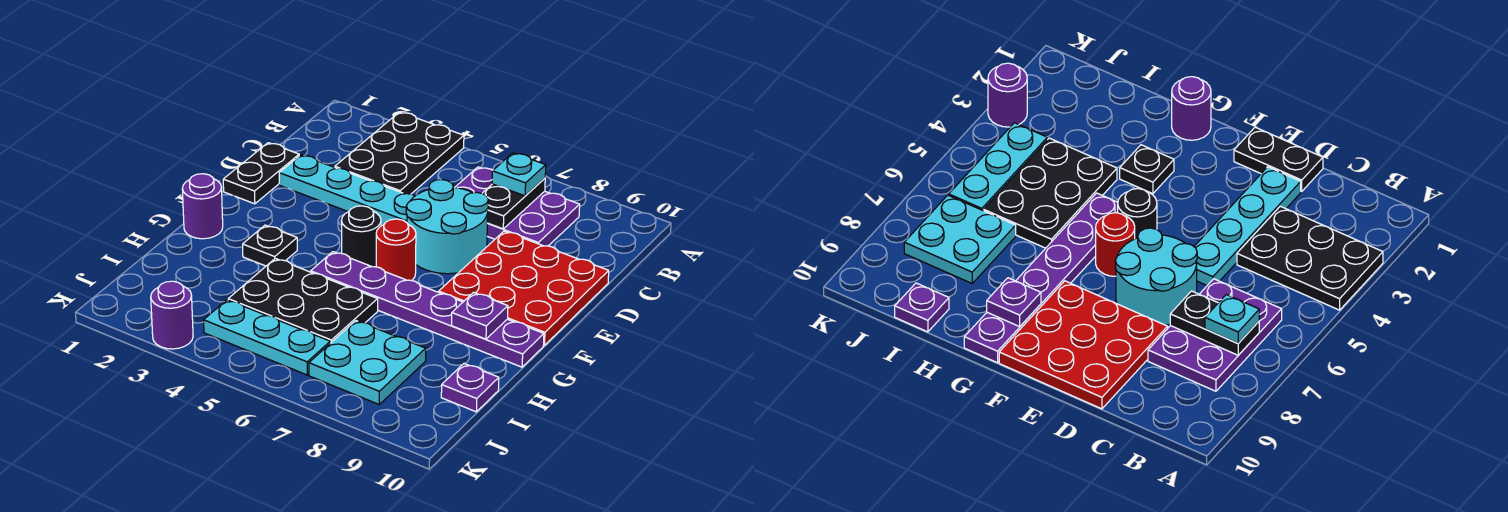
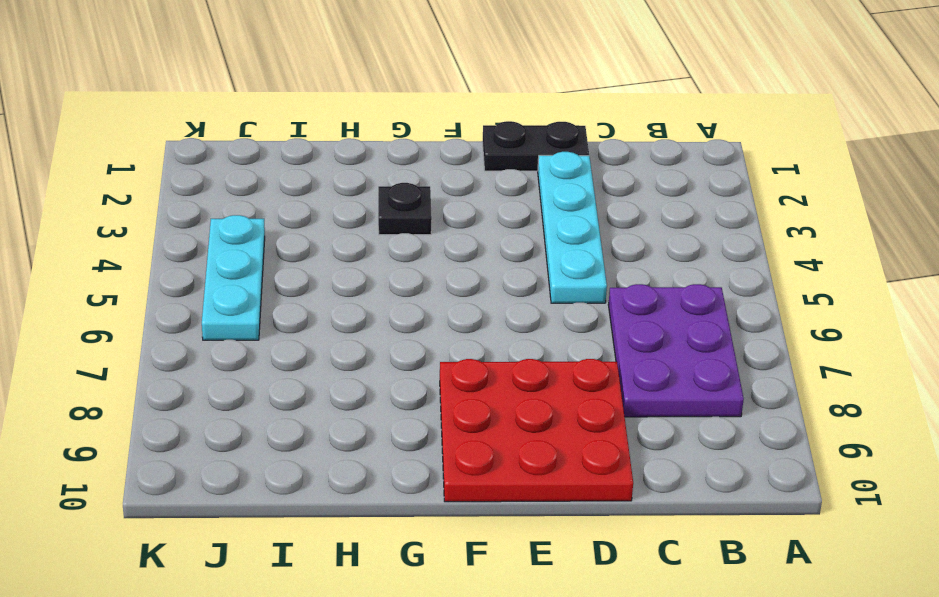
none -> black plate A3:C4 level 1
none -> cyan round brick D6:E7 level 1
none -> black round brick F5 level 1

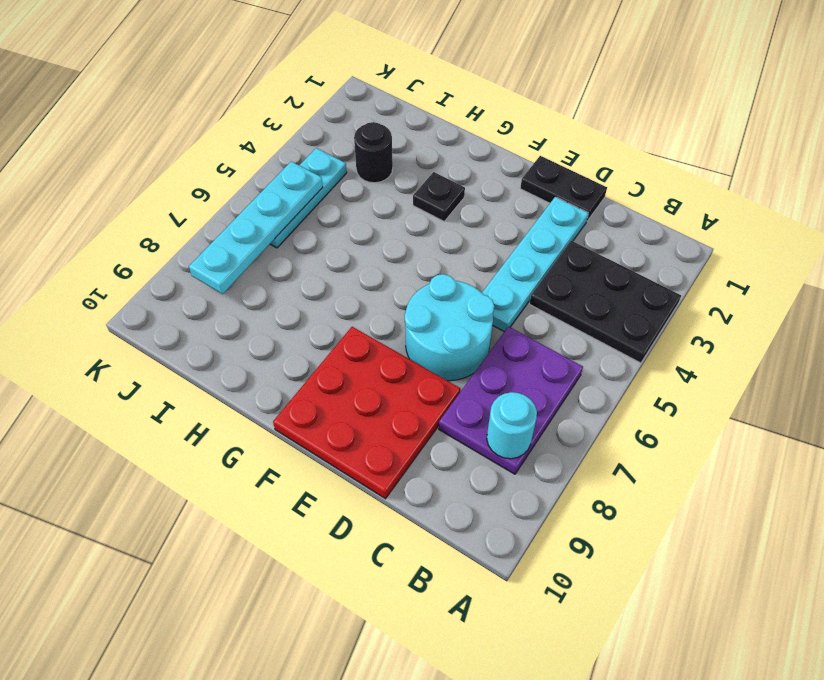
cyan round brick B8 level 2 -> none
black round brick I3 level 1 -> black round brick F5 level 1
cyan plate J5:J8 level 2 -> none
none -> red round brick F6 level 1
none -> purple round brick G1 level 1
none -> purple plate G5:G10 level 1

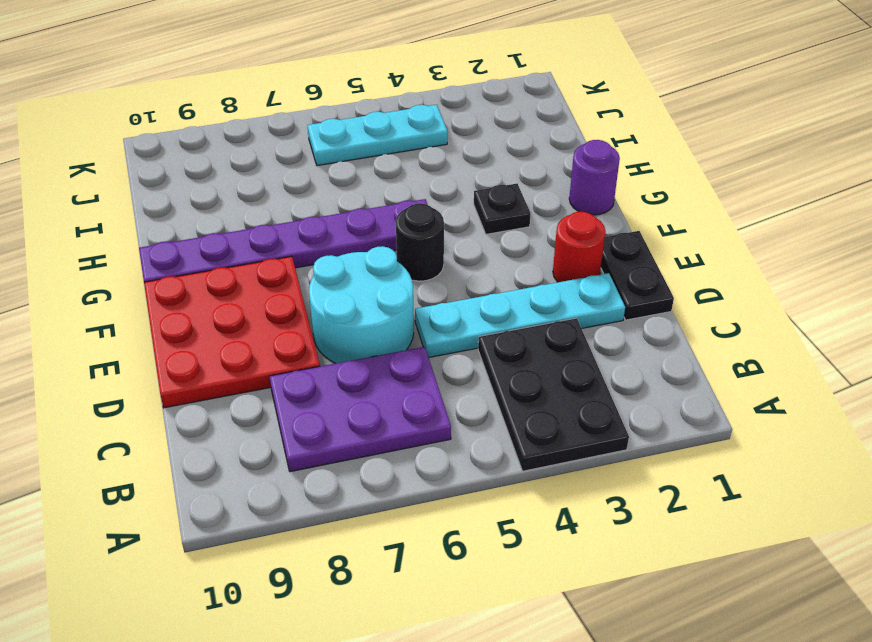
red round brick E2 level 1 -> red round brick F6 level 1
none -> black plate H4:I6 level 1
none -> cyan plate I7:J8 level 1
none -> purple plate I10 level 1

